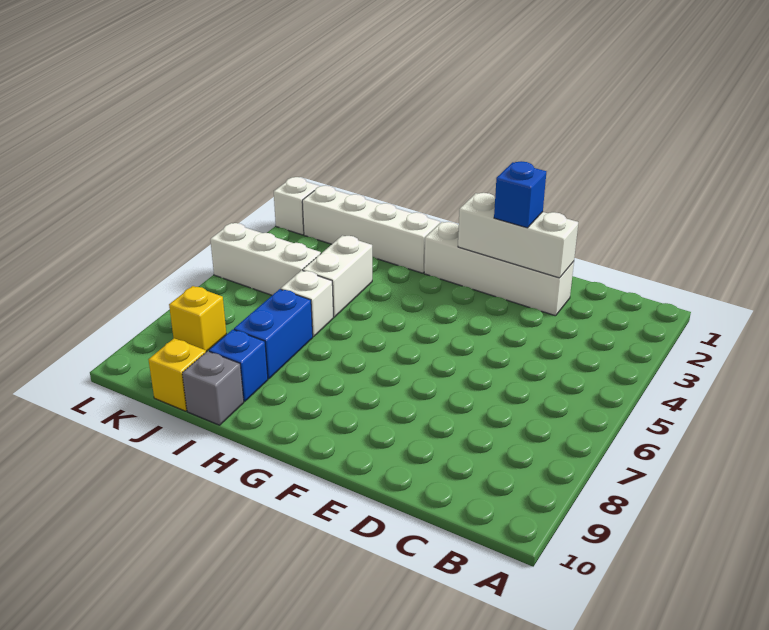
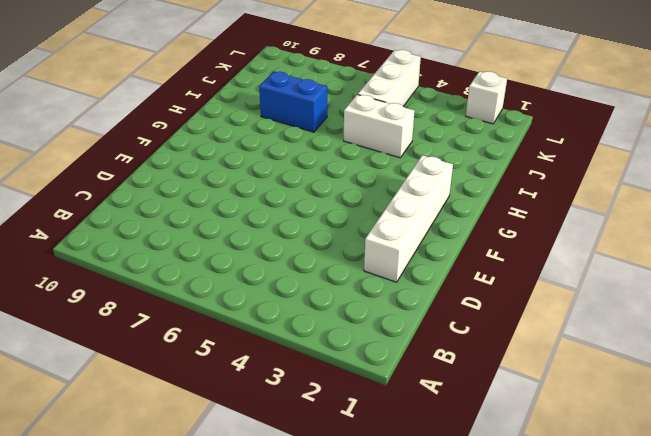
none -> white brick H2:K2 level 1
none -> white brick I6 level 1
none -> blue brick I9 level 1

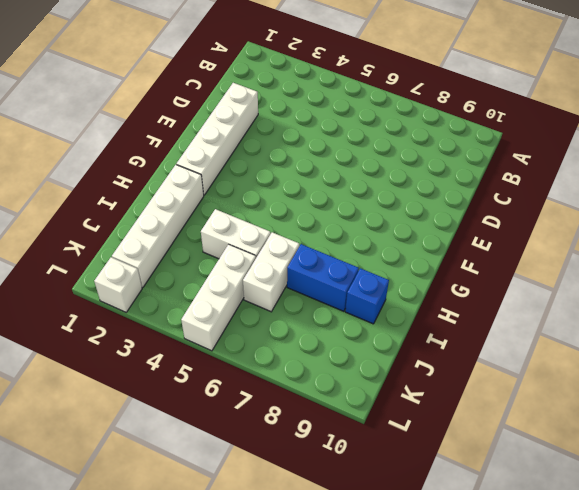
white brick I6:J6 level 1 -> white brick I6 level 1
none -> grey brick I10 level 1
none -> yellow brick J10 level 1
none -> yellow brick K8 level 1

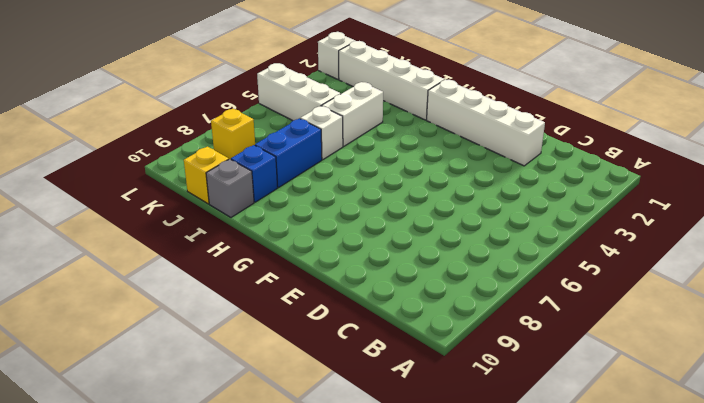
none -> white brick D2:F2 level 2
none -> blue brick E2 level 3

